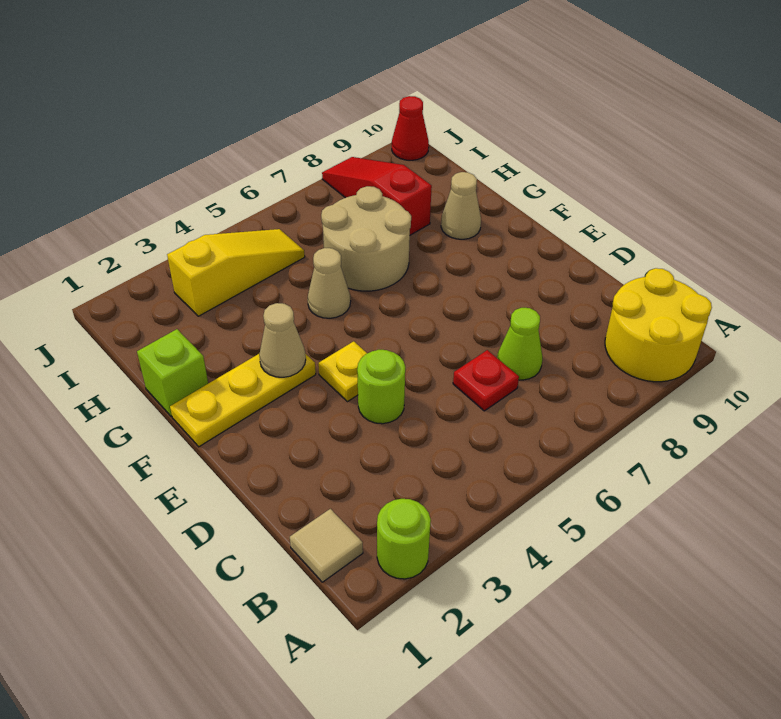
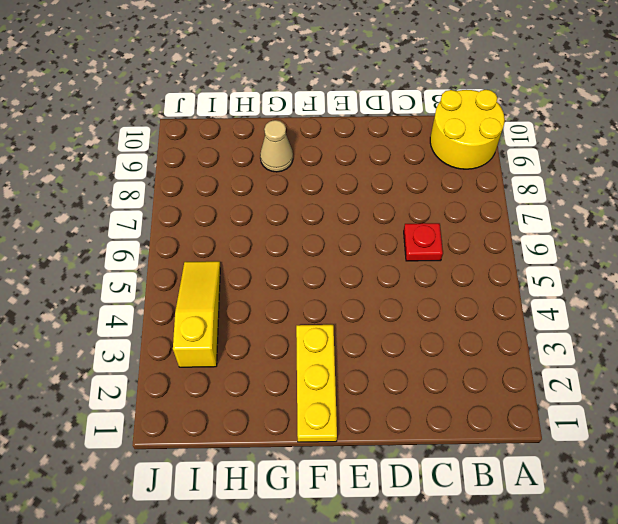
none -> lime round brick A2 level 1
none -> tan tile B1 level 1
none -> lime cone C7 level 1

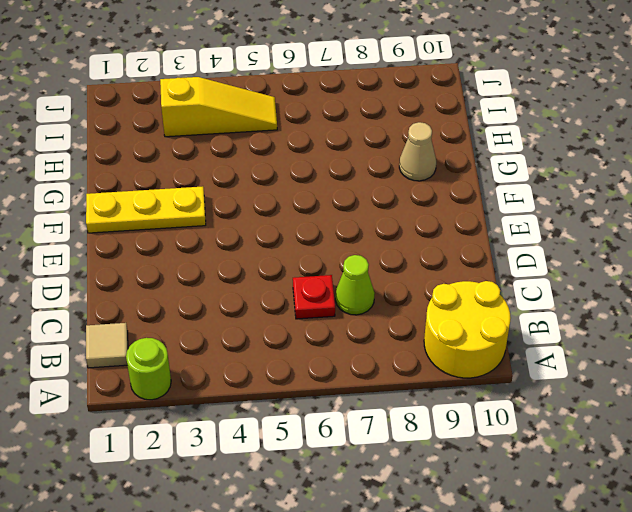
none -> lime round brick D4 level 1
none -> yellow plate E4 level 1
none -> lime brick G1 level 1

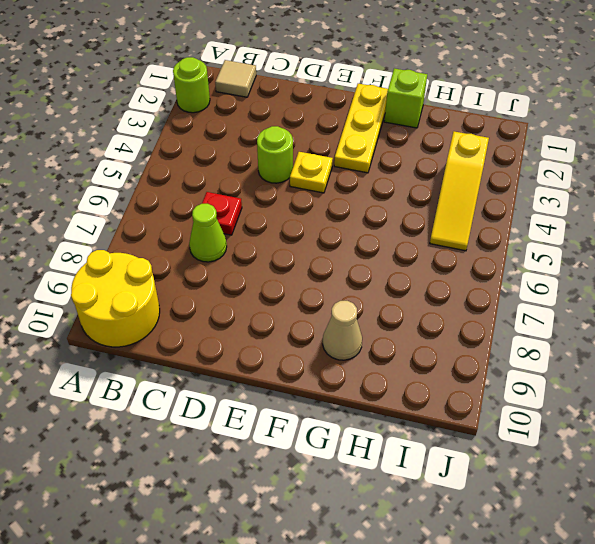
none -> tan cone G5 level 1
none -> tan round brick G6:H7 level 1
none -> red slope H8:J8 level 1 top H

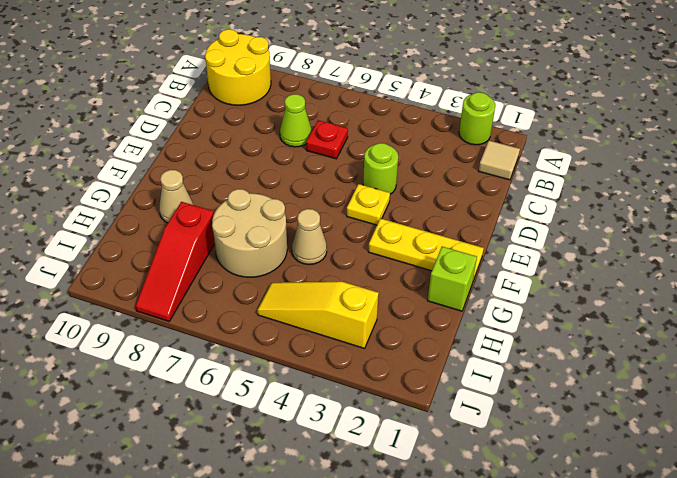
none -> red cone J10 level 1
none -> tan cone F3 level 2

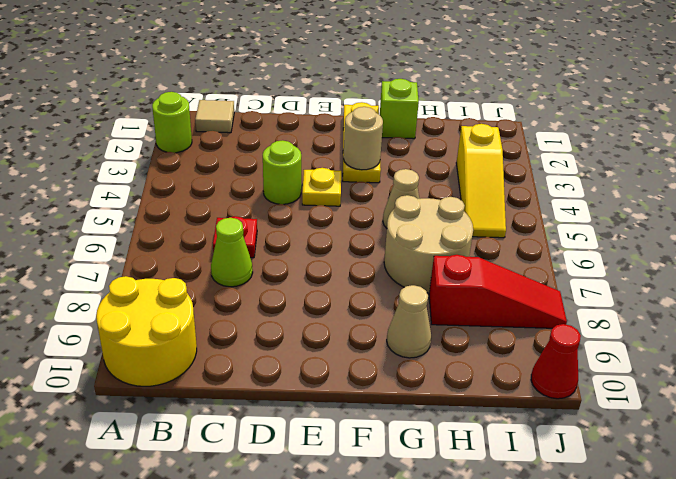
tan round brick F3 level 2 -> tan cone F3 level 2

